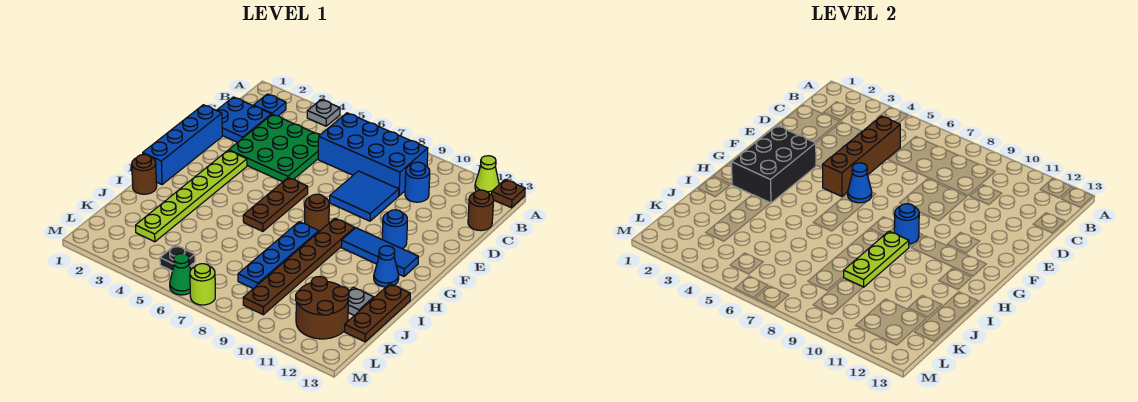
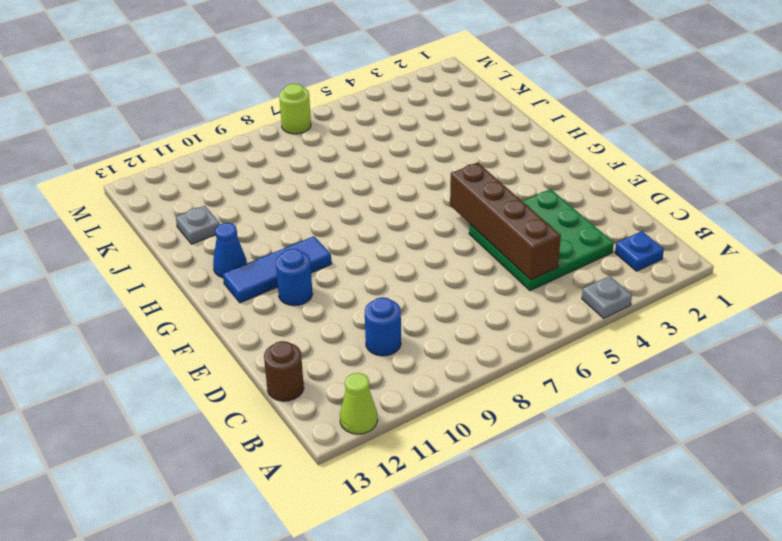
none -> brown plate A13 level 1
none -> blue brick B6:C9 level 1
none -> blue plate C1:D2 level 1
none -> blue tile D8:E9 level 1

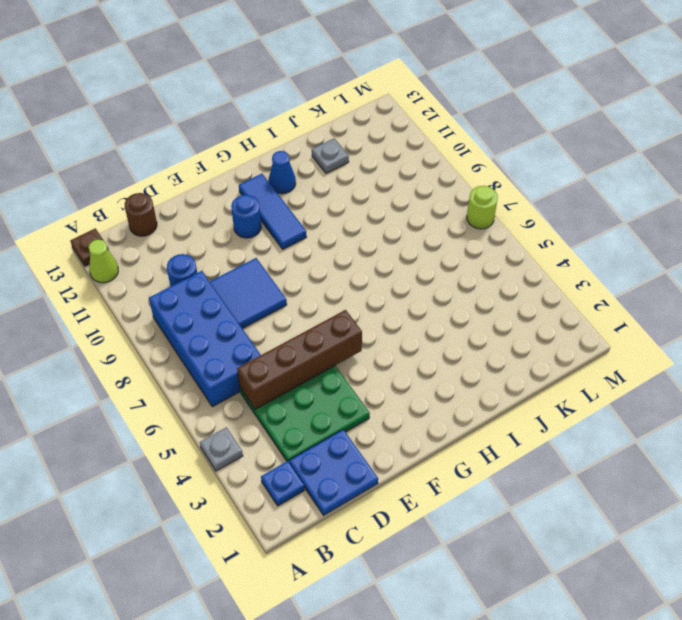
none -> blue brick E1:H1 level 1
none -> lime plate F3:K3 level 1
none -> brown plate F6:H6 level 1
none -> brown round brick G8 level 1

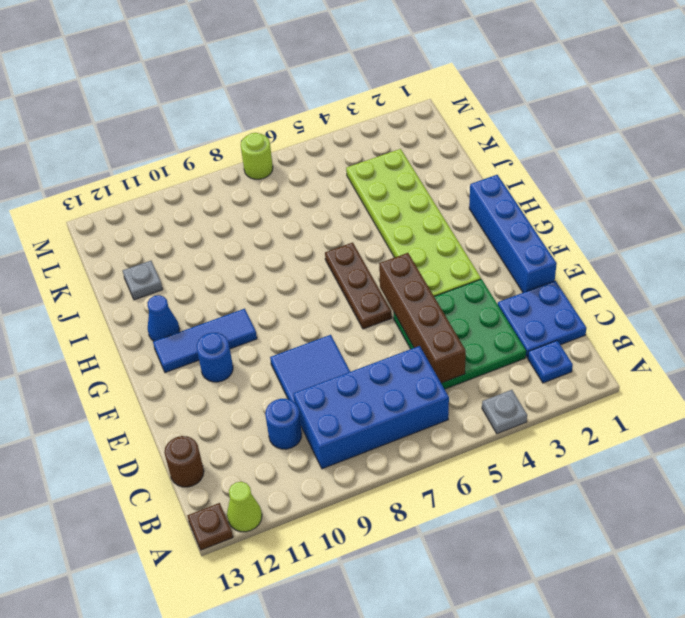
lime plate F3:K4 level 1 -> lime plate F3:K3 level 1
none -> brown round brick G8 level 1
none -> brown plate G9:L9 level 1
none -> blue plate H8:K8 level 1
none -> brown round brick I1 level 1

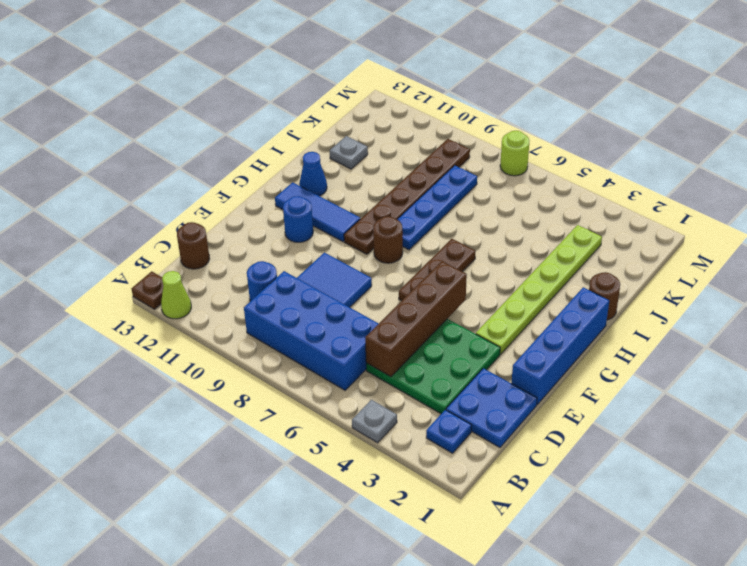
none -> brown plate I13:K13 level 1
none -> brown round brick K11:L12 level 1
none -> black plate L5 level 1
none -> green cone M6 level 1

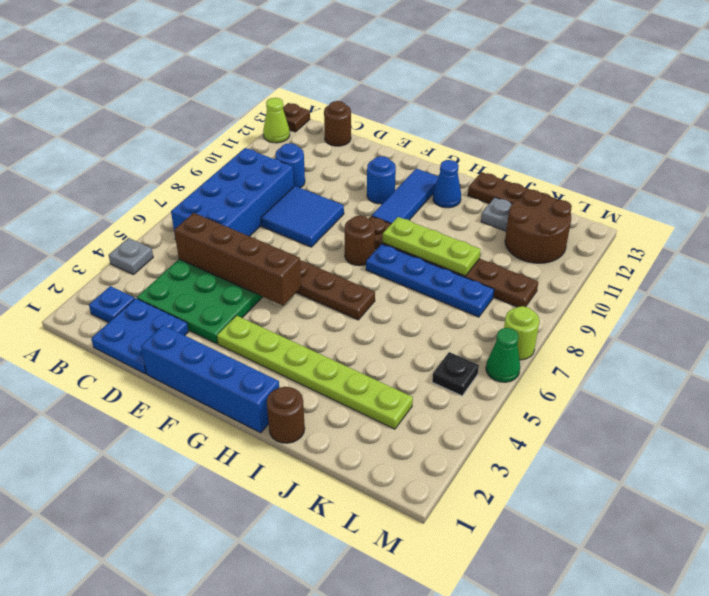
none -> black brick F2:H3 level 2
none -> blue cone F6 level 2
none -> blue round brick G9 level 2

